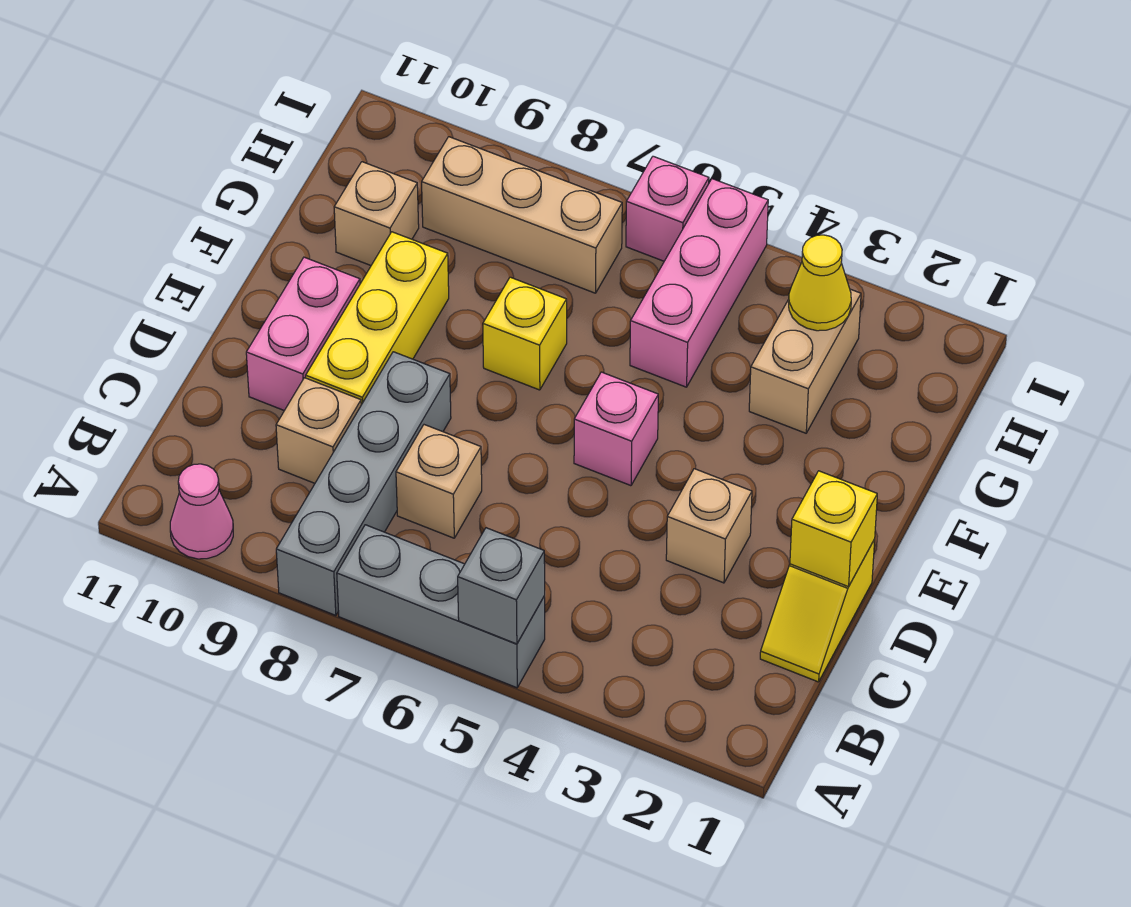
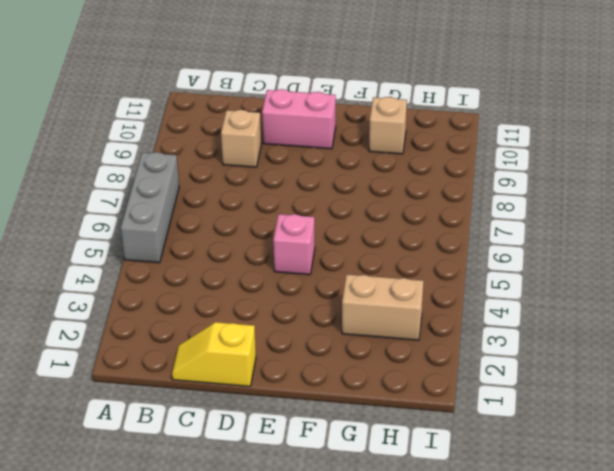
none -> grey brick A8:D8 level 1
none -> pink cone A10 level 1
none -> tan brick C7 level 1

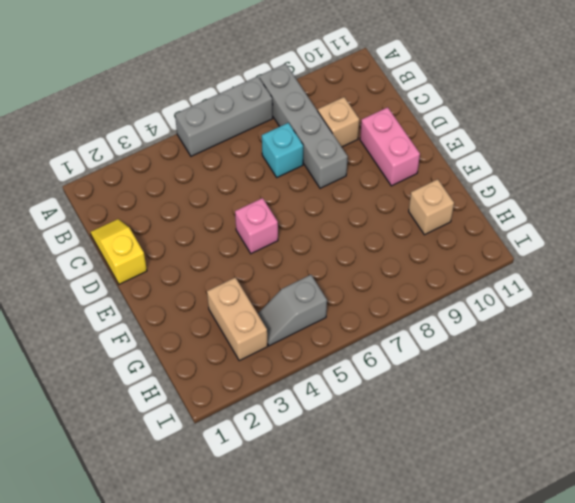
cyan brick C7 level 1 -> tan brick C7 level 1
grey slope H4:H5 level 1 top 5 -> pink brick G5:I5 level 1
none -> pink cone A10 level 1
none -> tan brick D3 level 1
none -> yellow brick D9:F9 level 1

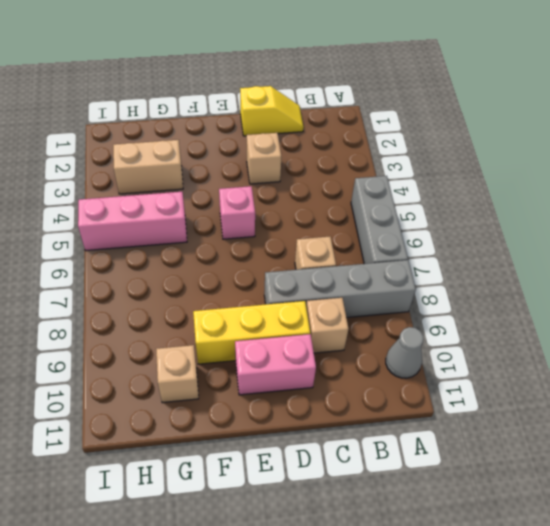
grey cone A10 level 1 -> pink cone A10 level 1
none -> yellow brick F7 level 1
none -> tan brick H7:H9 level 1
none -> pink brick I6 level 1

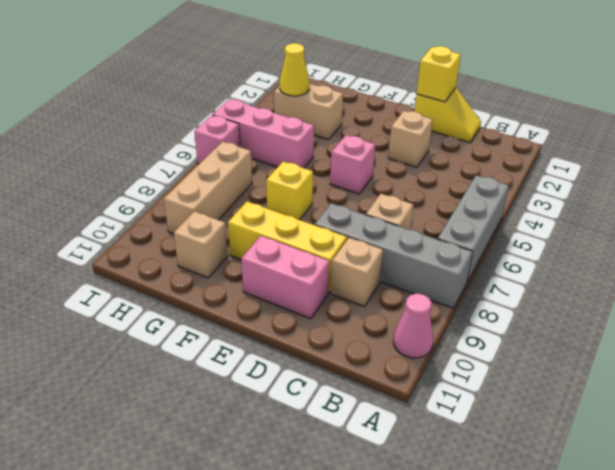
none -> grey brick A5 level 2

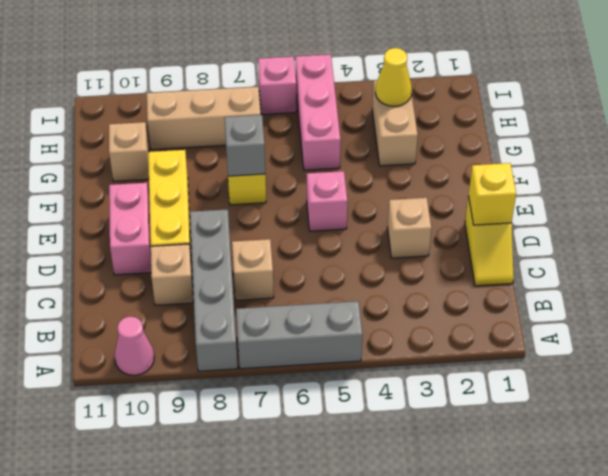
grey brick F7 level 2 -> grey brick A5 level 2

